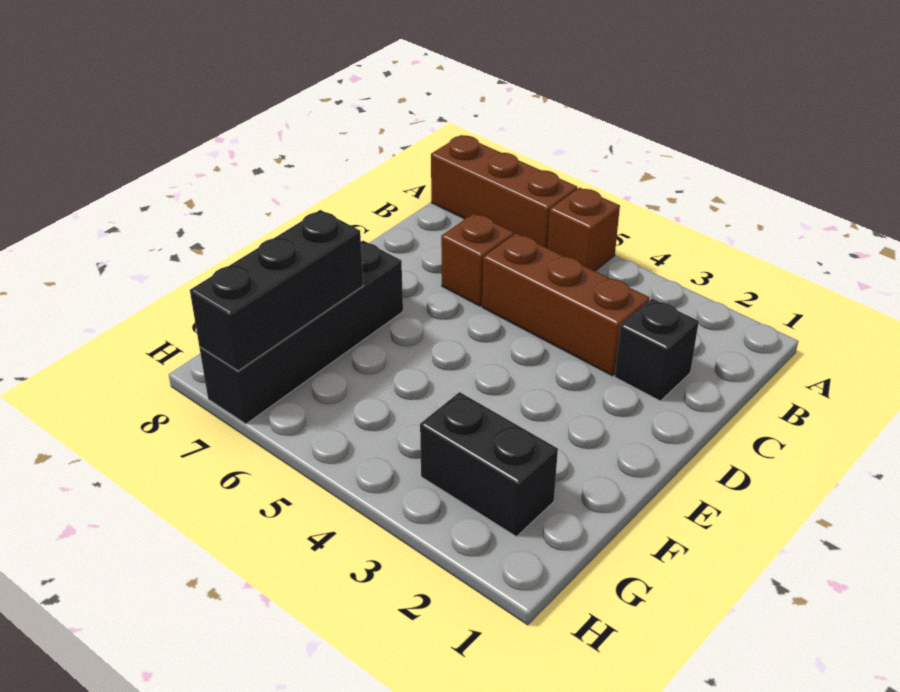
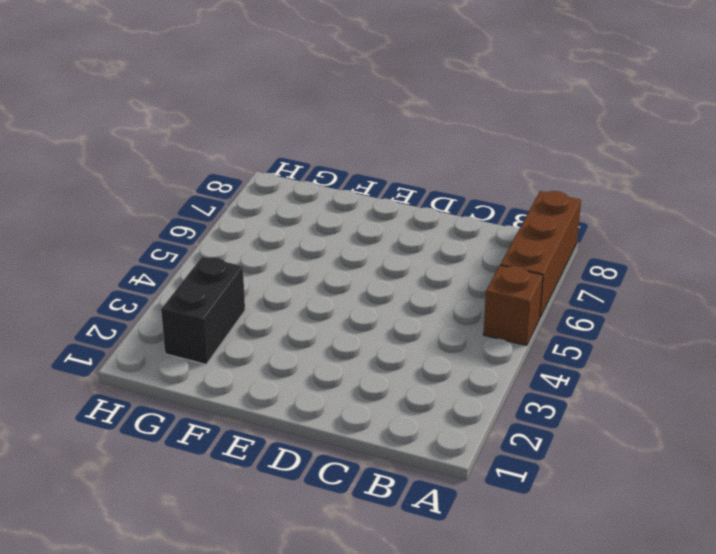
none -> black brick C2 level 1
none -> brown brick C3:C5 level 1

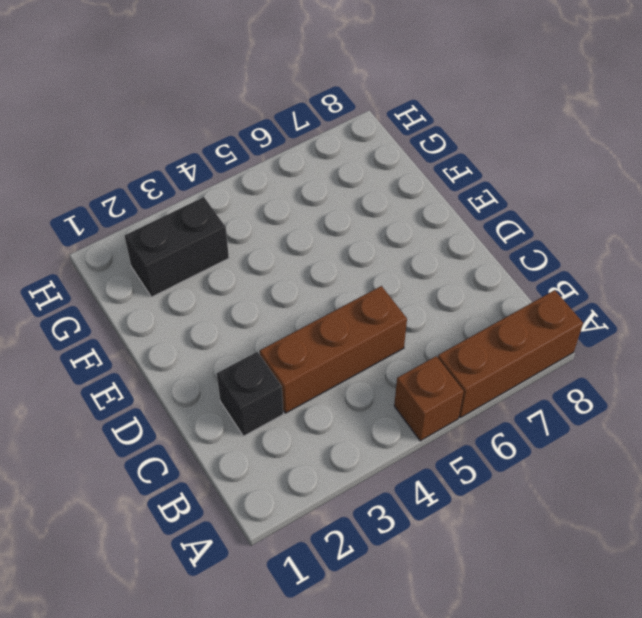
none -> brown brick C6 level 1
none -> black brick E7:H7 level 1

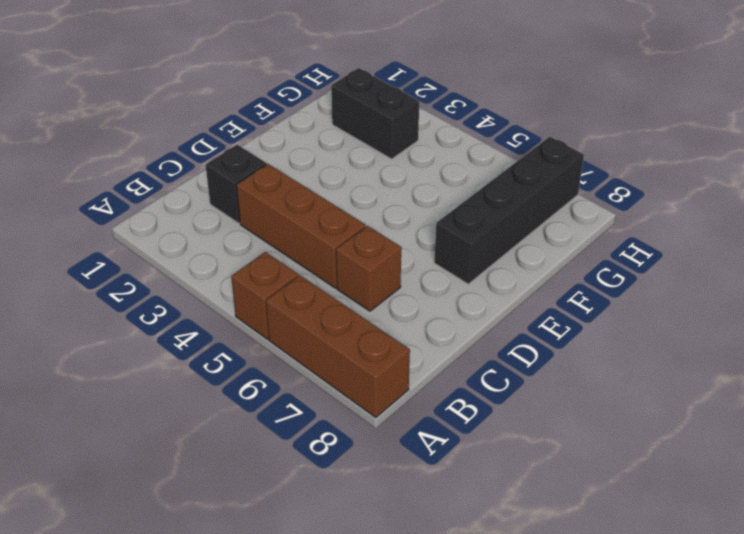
none -> black brick F7:H7 level 2

